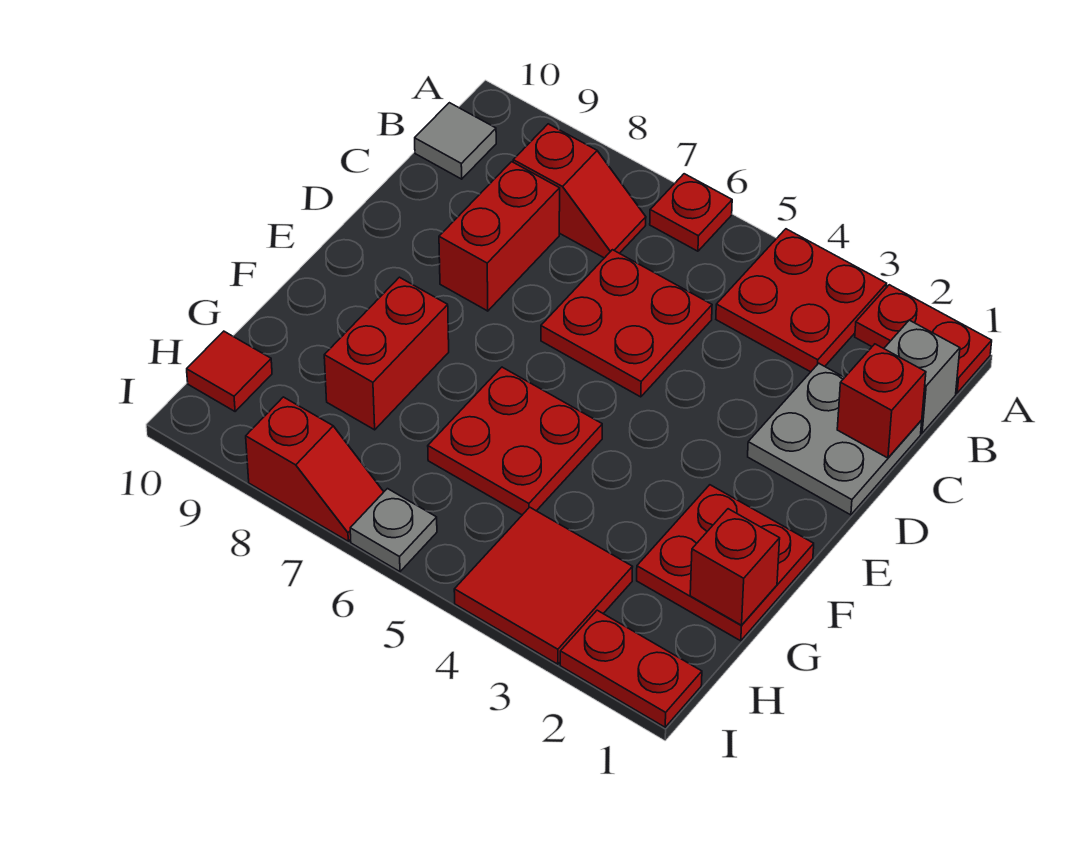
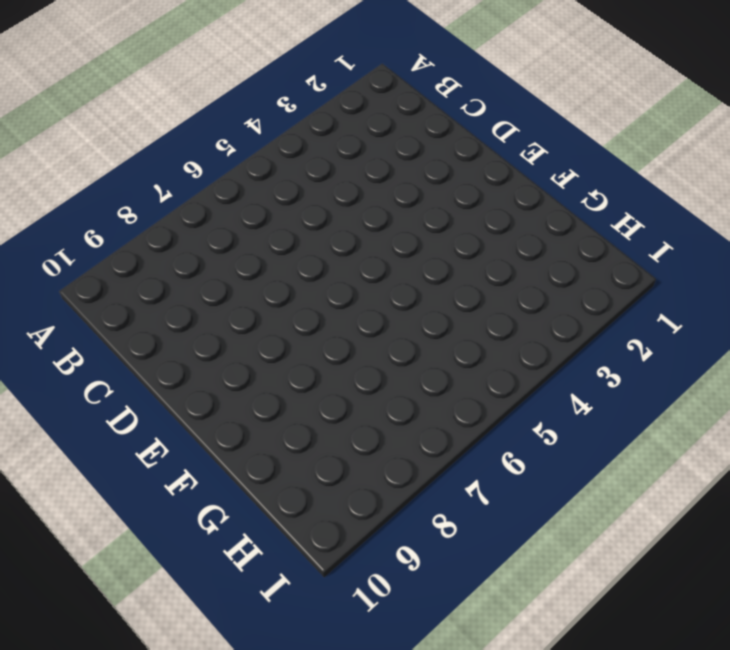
none -> red plate A1:A2 level 1
none -> red plate A3:B4 level 1
none -> red plate A6 level 1

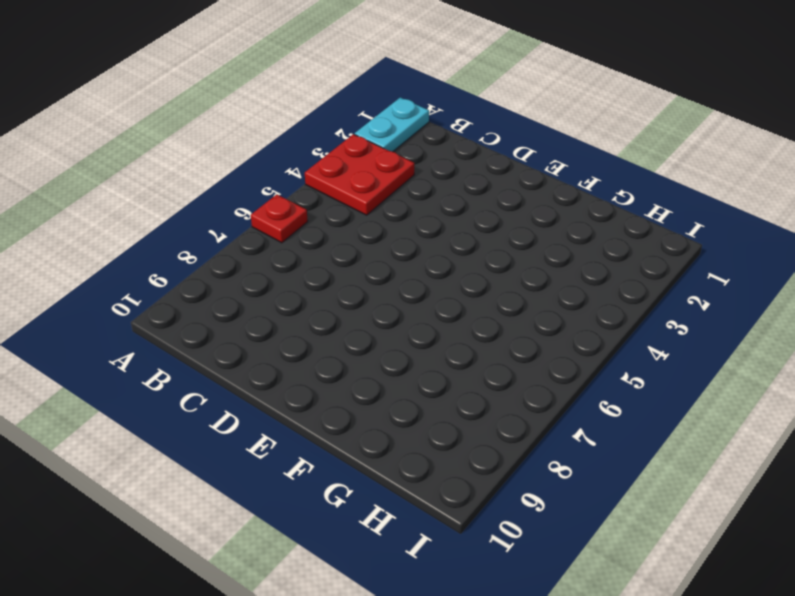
cyan plate A1:A2 level 1 -> red plate A1:A2 level 1
none -> grey brick B1 level 1
none -> red slope B7:B8 level 1 top 8
none -> grey tile B10 level 1

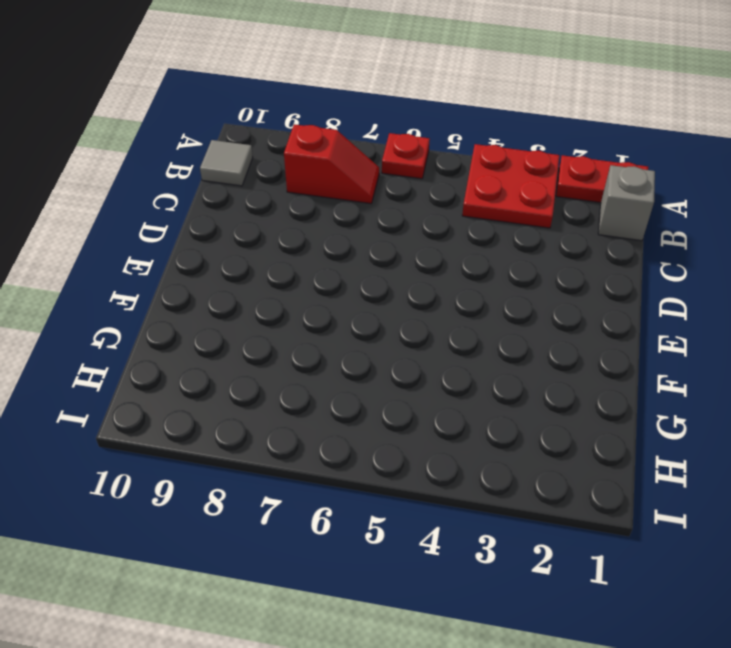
none -> grey plate C1:D2 level 1
none -> red plate C5:D6 level 1
none -> red brick C8:D8 level 1

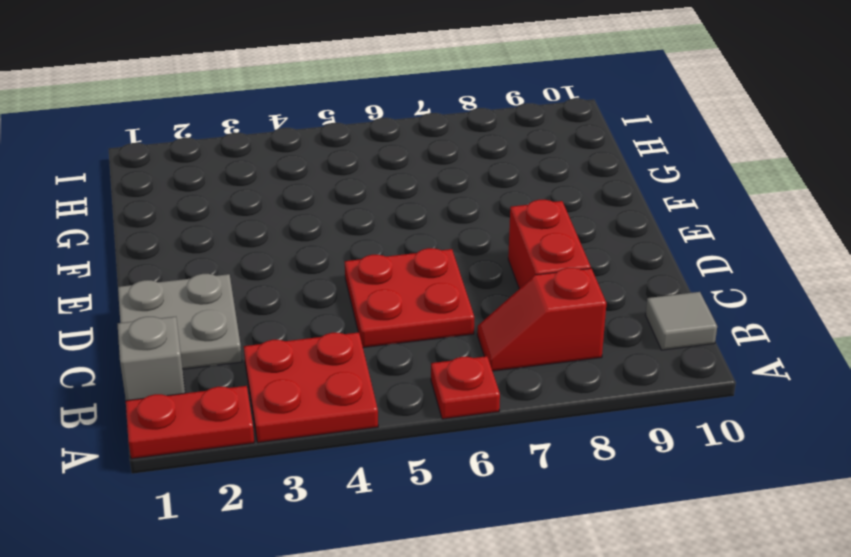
none -> red plate F1:G2 level 1
none -> red plate F5:G6 level 1
none -> red brick F8:G8 level 1

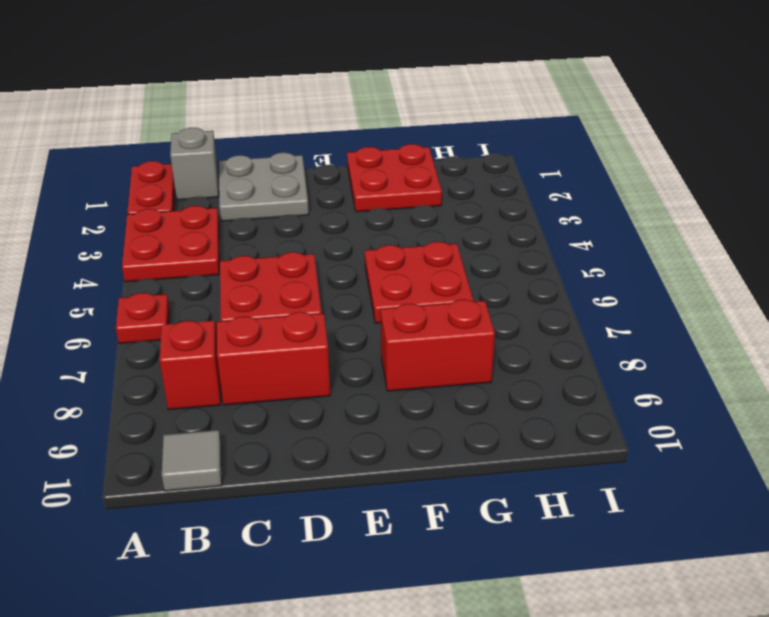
none -> red tile H3:I4 level 1
none -> red tile H10 level 1
none -> red plate I1:I2 level 1

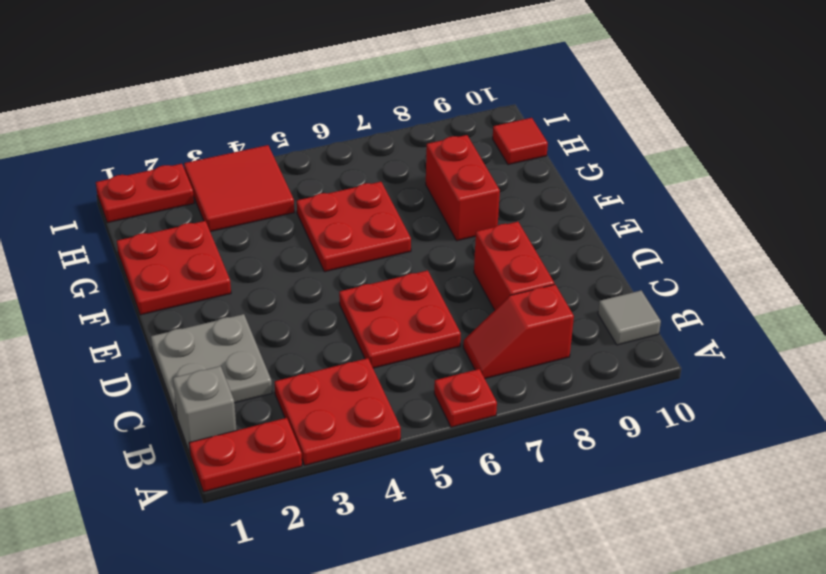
none -> grey plate I6 level 1
none -> red slope I7:I8 level 1 top 8
none -> red brick C1 level 2

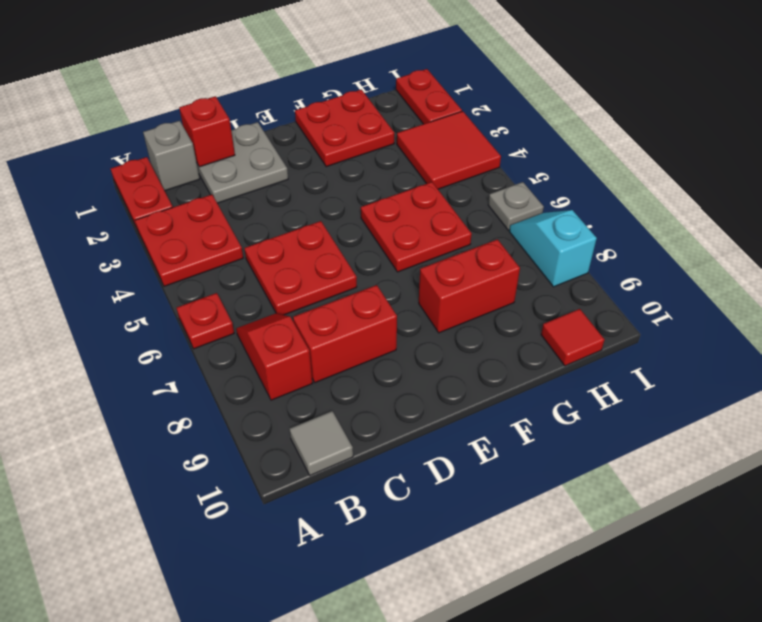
cyan slope I7:I8 level 1 top 8 -> red slope I7:I8 level 1 top 8
none -> red brick G1 level 2

